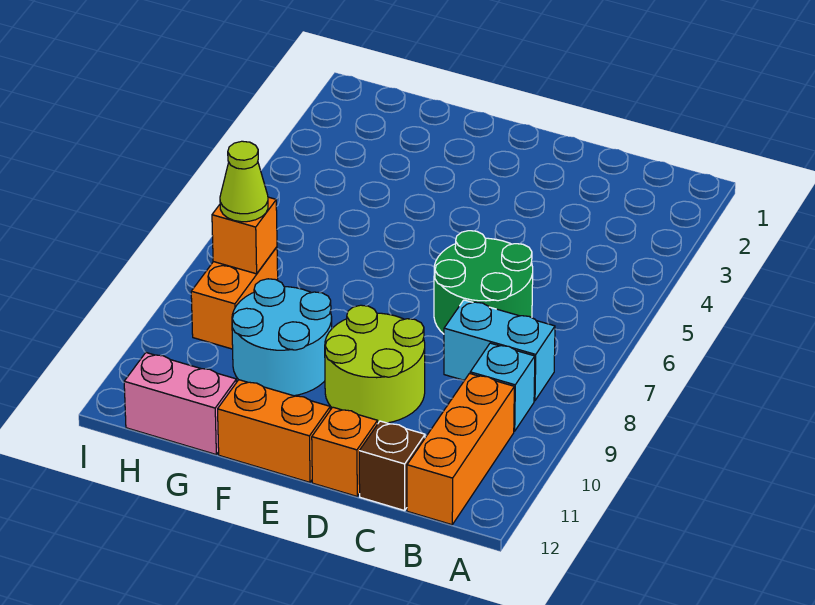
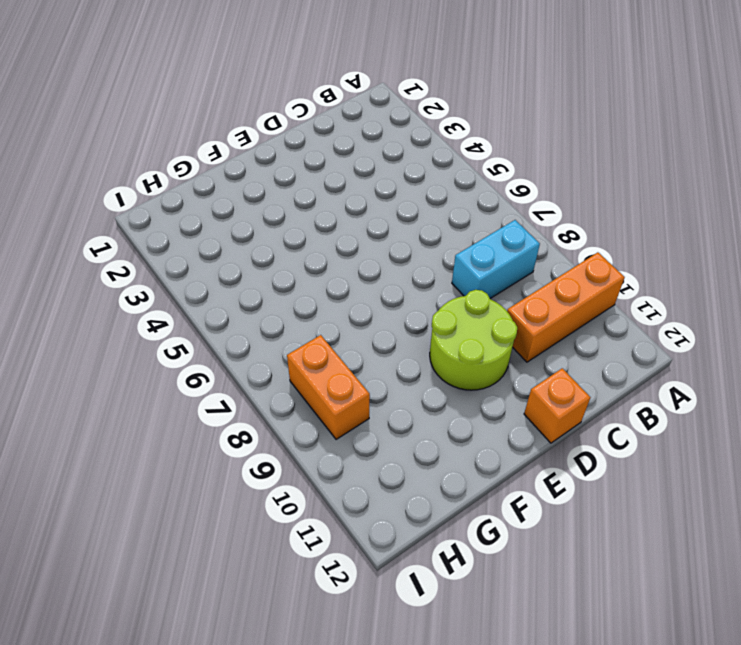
orange brick A10:C10 level 1 -> orange brick B10:B12 level 1
none -> cyan brick B9 level 1
none -> green round brick C6:D7 level 1
none -> brown brick C12 level 1

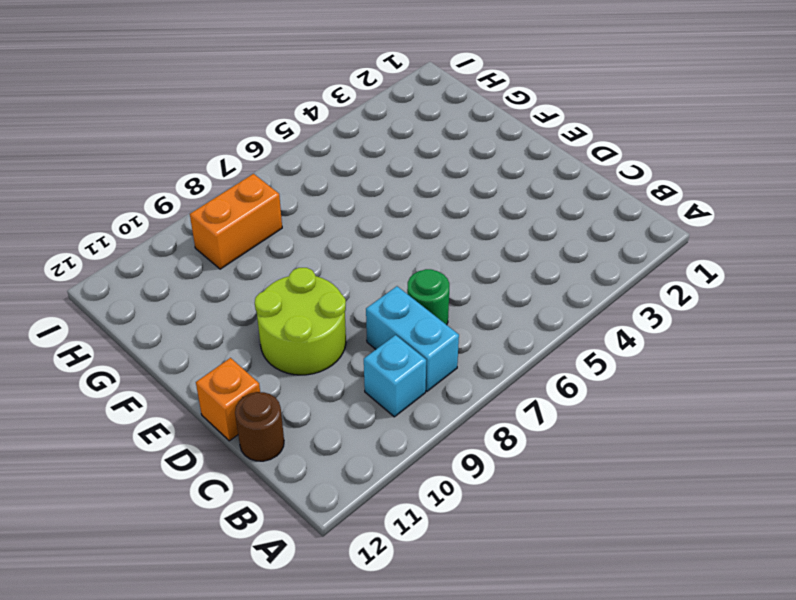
green round brick C7 level 1 -> green round brick C6:D7 level 1
brown round brick C12 level 1 -> brown brick C12 level 1
none -> orange brick B10:B12 level 1
none -> orange brick E12:F12 level 1
none -> cyan round brick F9:G10 level 1

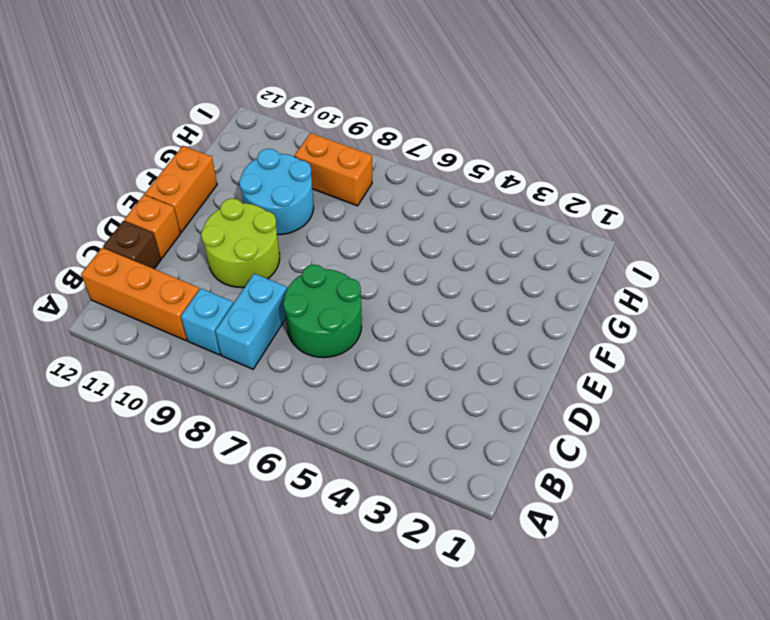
none -> pink brick G12:H12 level 1
none -> orange brick H8 level 2
none -> lime cone H8 level 3

